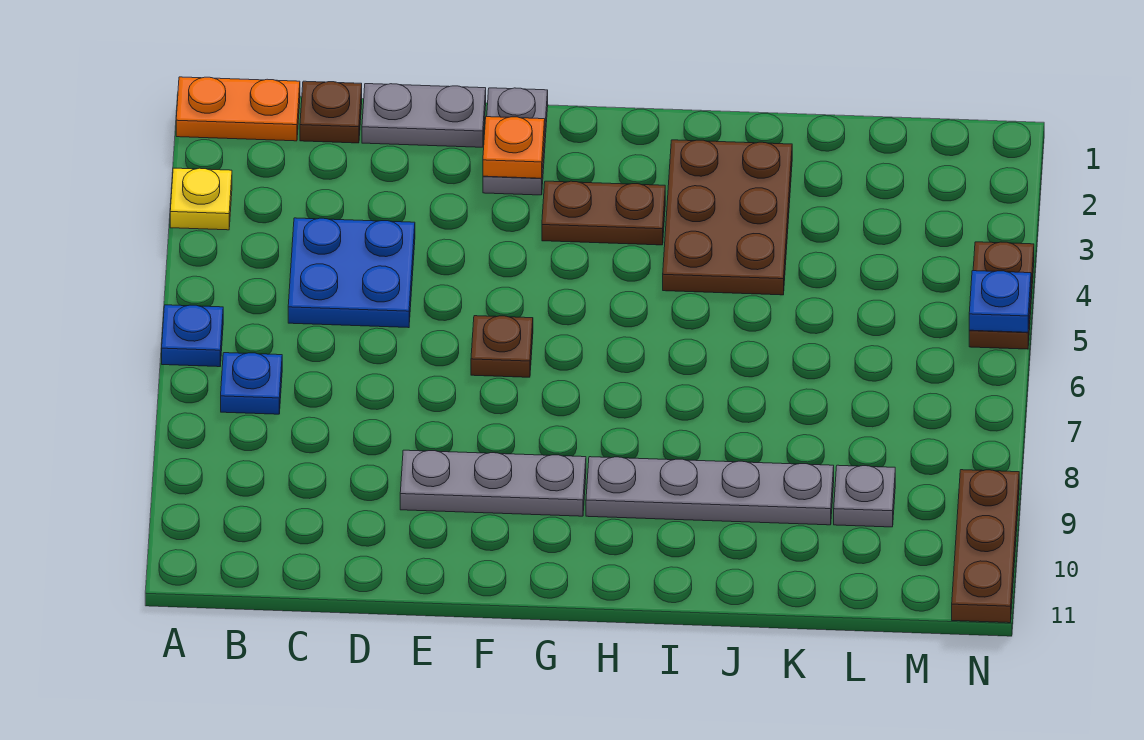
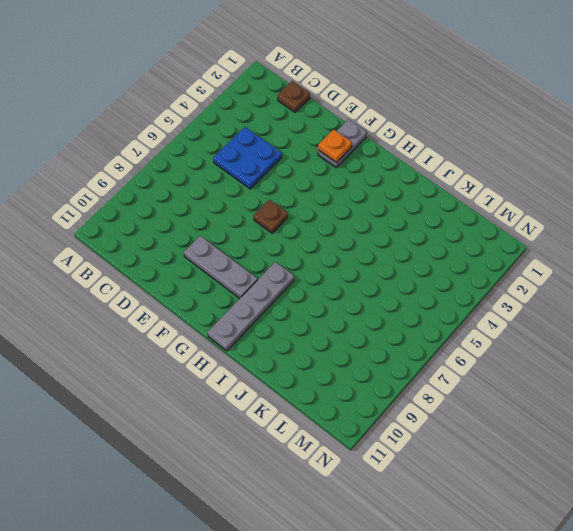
grey plate H8:H11 level 1 -> grey plate H9:K9 level 1
none -> orange plate A1:B1 level 1
none -> yellow plate A3 level 1
none -> blue plate A6 level 1

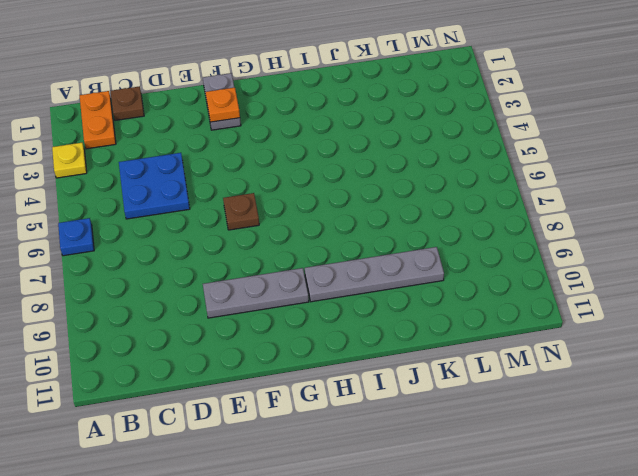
orange plate B1:B2 level 1 -> orange plate A1:B1 level 1
none -> blue plate B7 level 1
none -> grey plate D1:E1 level 1
none -> brown plate G3:H3 level 1

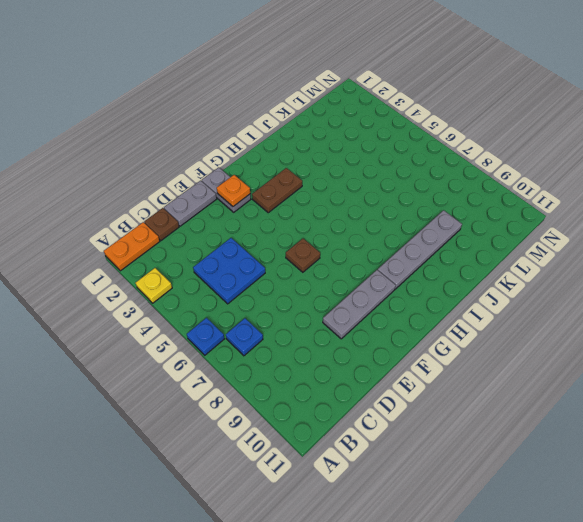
none -> brown plate I2:J4 level 1
none -> grey plate L9 level 1
none -> brown plate N4:N5 level 1

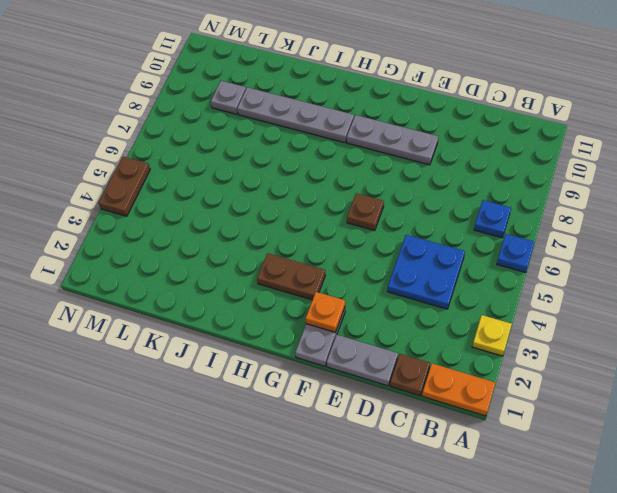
none -> brown plate I2:J4 level 1
none -> brown plate N9:N11 level 1
none -> blue plate N5 level 2

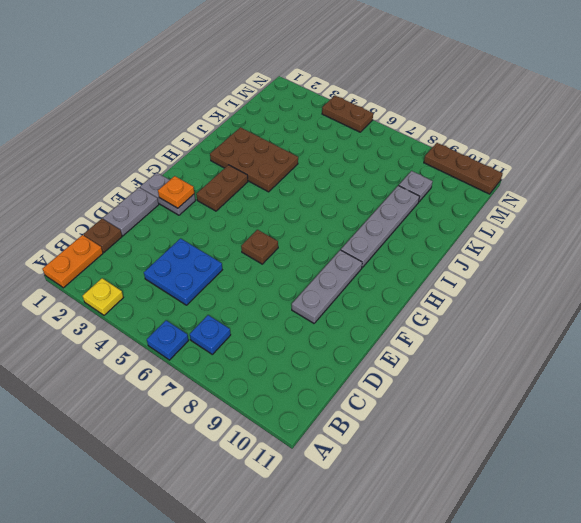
none -> blue plate N5 level 2

